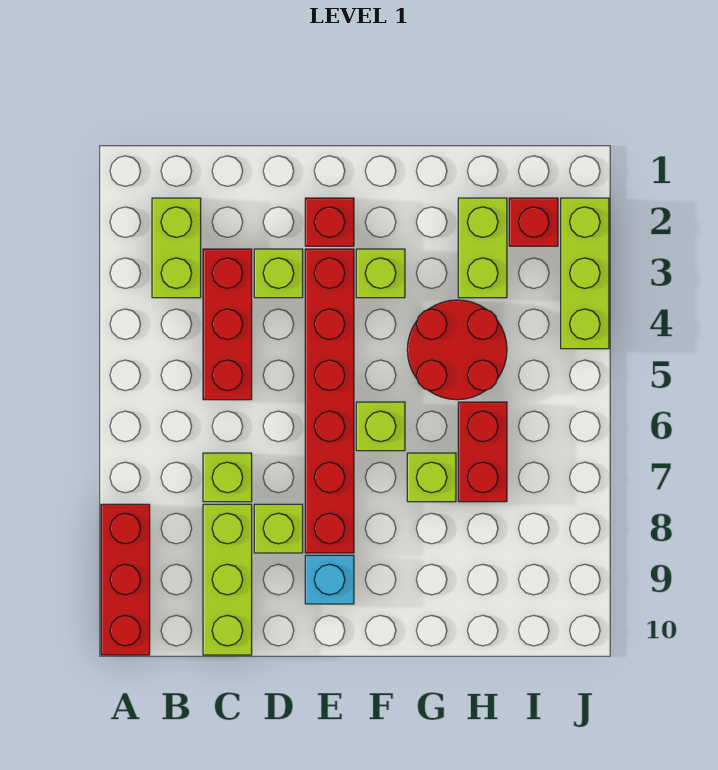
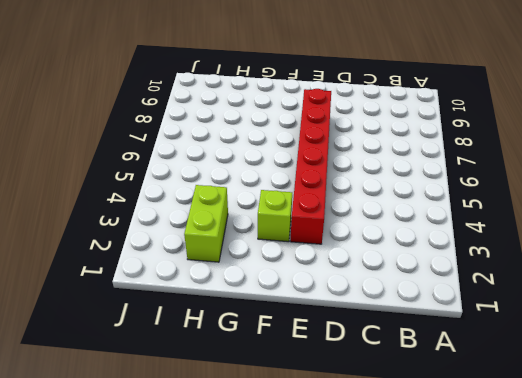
none -> red brick A8:A10 level 1
none -> lime brick B2:B3 level 1
none -> red brick C3:C5 level 1

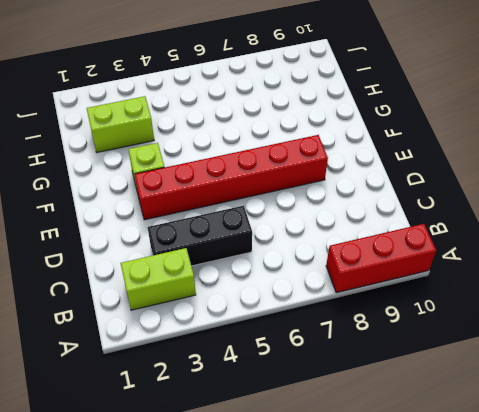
black brick C3:C5 level 1 -> red brick C3:C5 level 1
none -> lime brick C7 level 1
none -> lime brick C8:C10 level 1
none -> lime brick D3 level 1

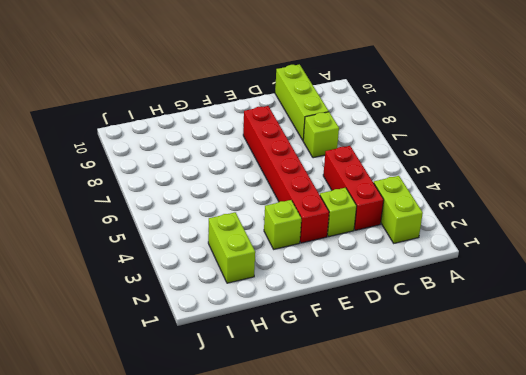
none -> red brick A8:A10 level 1
none -> lime brick D8 level 1
none -> red brick E2 level 1

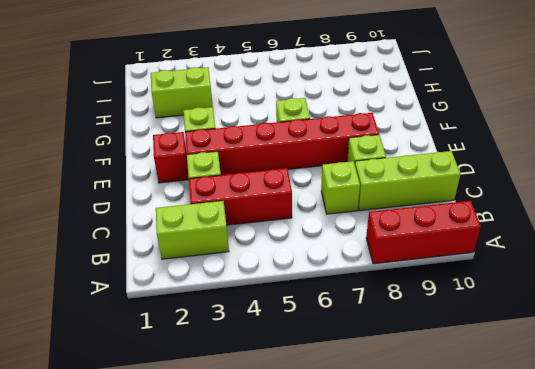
none -> cyan brick E9 level 1
none -> red round brick G4:H5 level 1
none -> lime brick G7 level 1

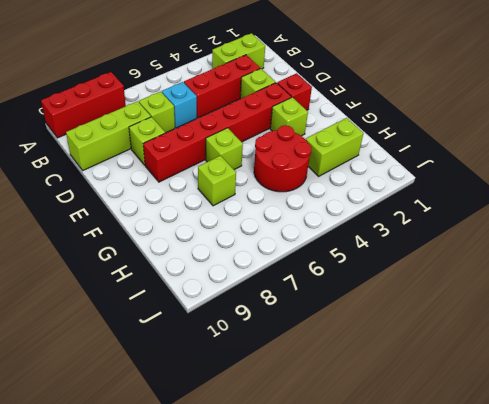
cyan brick C6 level 1 -> cyan brick E9 level 1
none -> red brick H6:H7 level 1
none -> red brick I2 level 1
none -> lime brick J2:J4 level 1

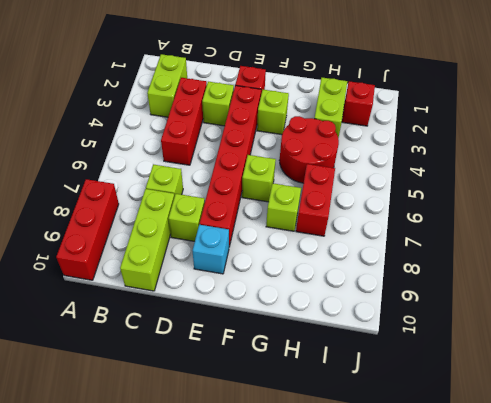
none -> lime brick J2:J4 level 1

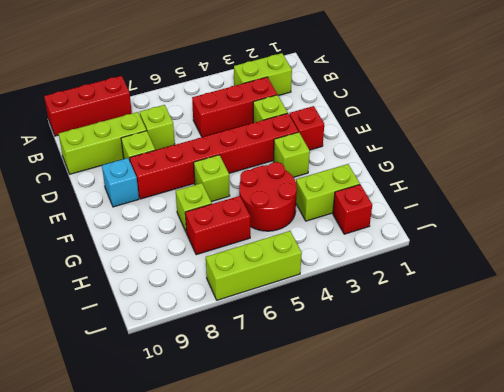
lime brick J5:J7 level 1 -> lime brick J2:J4 level 1

